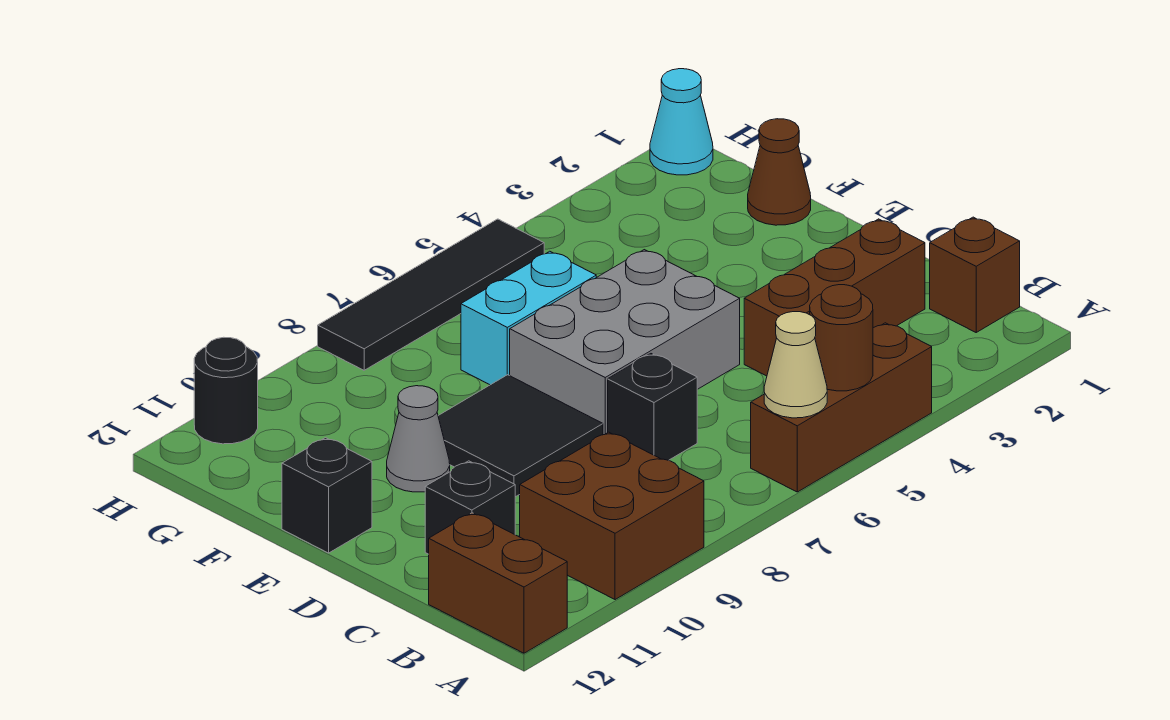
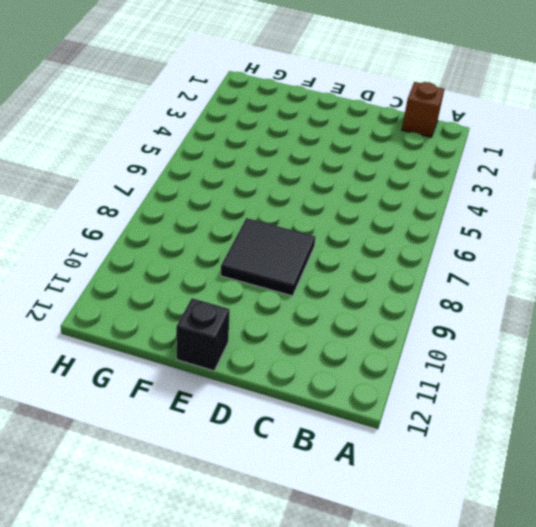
none -> brown brick A4:A6 level 1
none -> brown brick A9:B10 level 1
none -> brown brick A12:B12 level 1

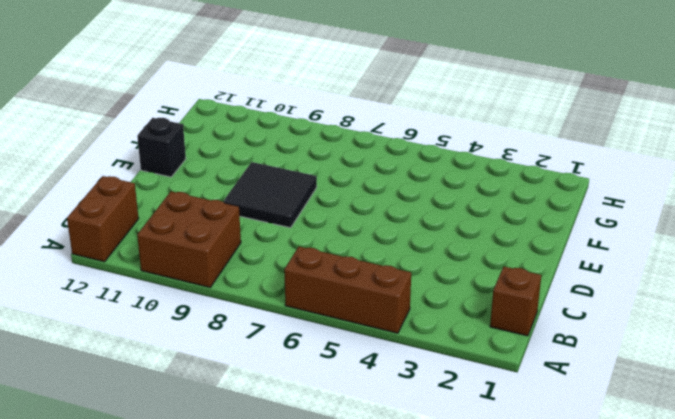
none -> brown brick C2:C4 level 1
none -> black brick C7 level 1
none -> black brick C11 level 1

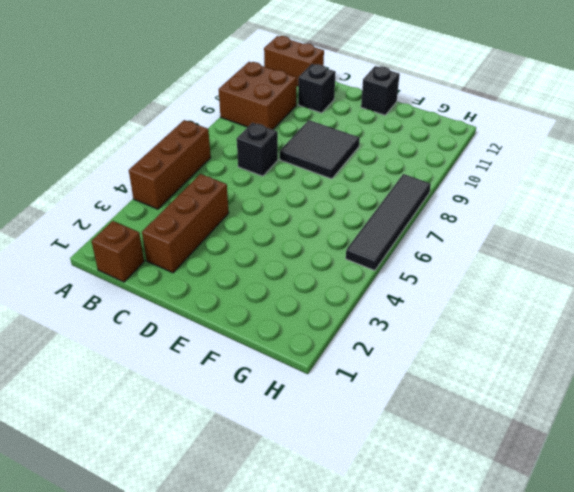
none -> grey brick D5:E7 level 1
none -> grey cone E10 level 1
none -> brown cone F1 level 1

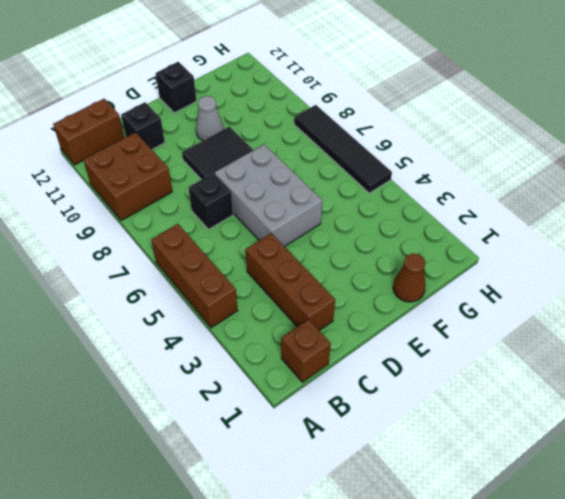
none -> cyan brick F6:F7 level 1
none -> cyan cone H1 level 1
none -> black round brick H11 level 1

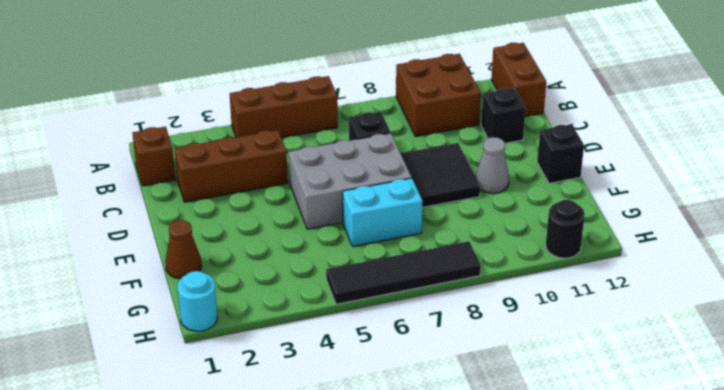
cyan round brick H1 level 1 -> cyan cone H1 level 1
none -> brown round brick A5 level 2
none -> tan cone A6 level 2

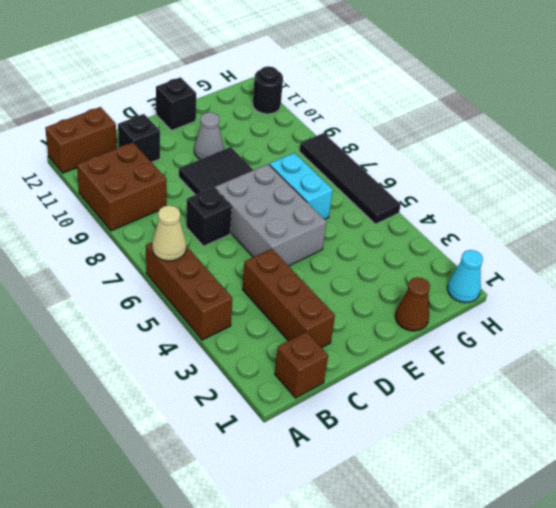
none -> brown round brick A5 level 2

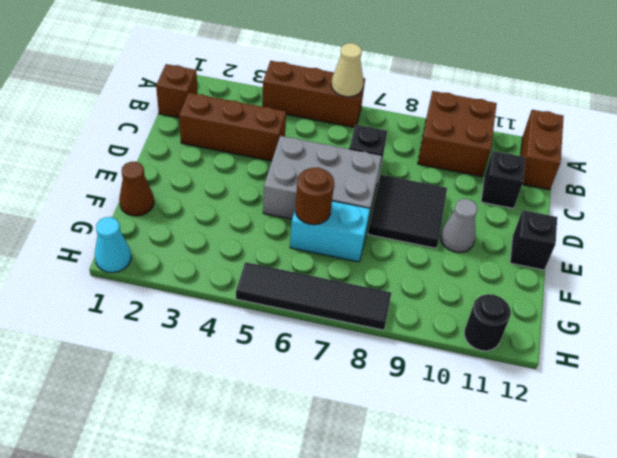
brown round brick F6 level 2 -> brown round brick A5 level 2

